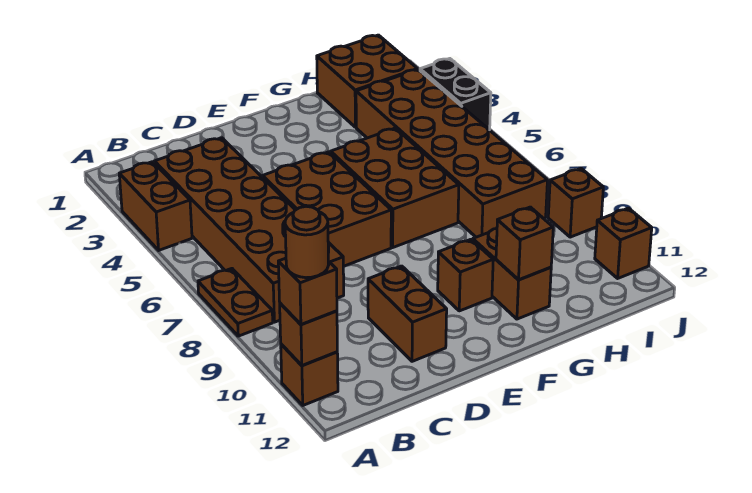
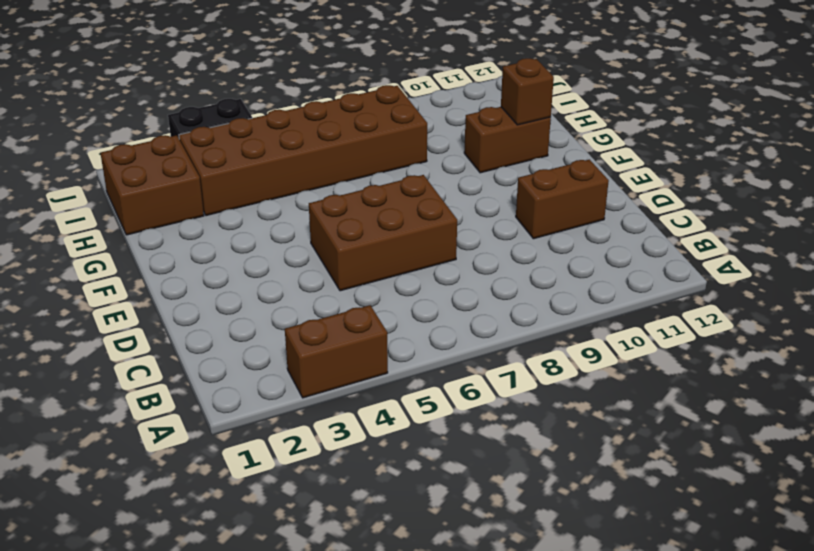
none -> brown plate A7:A8 level 1
none -> brown brick A11 level 1
none -> brown brick B3:C8 level 1

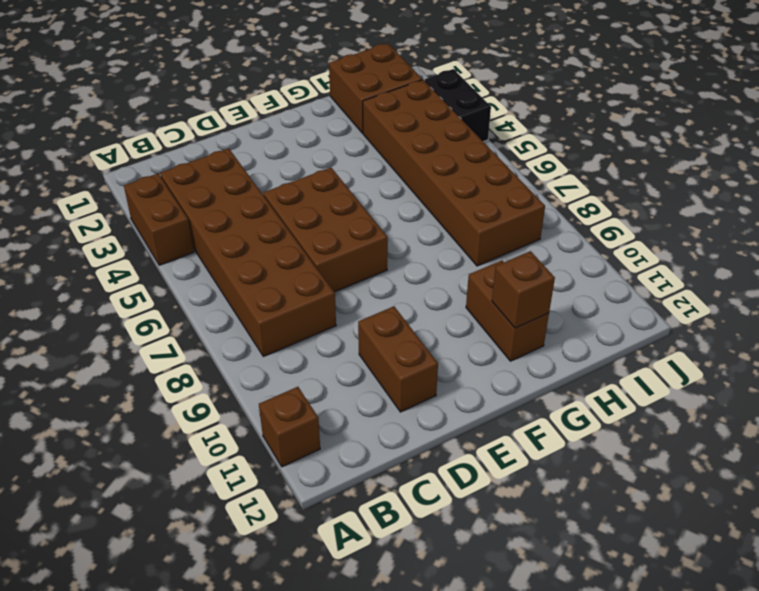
none -> brown plate A7:A8 level 1
none -> brown brick F5:G7 level 1
none -> brown brick F10 level 1

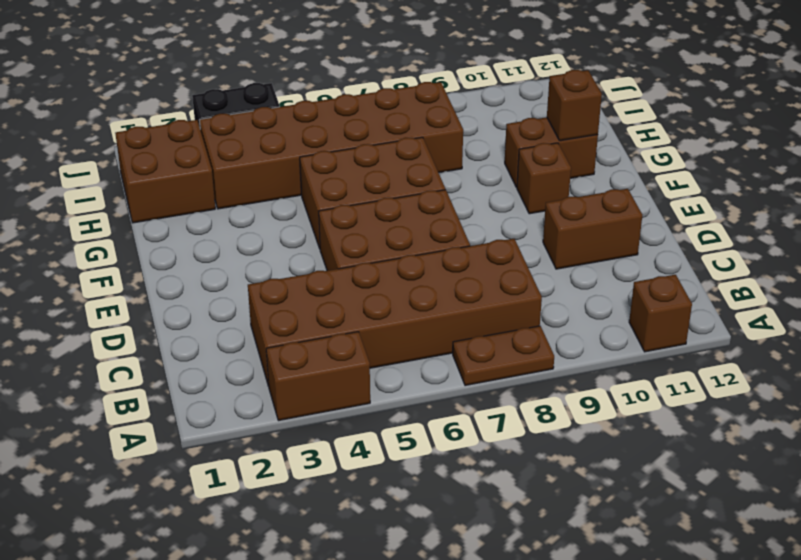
none -> brown brick J9 level 1
none -> brown brick J11 level 1
none -> brown brick A11 level 2

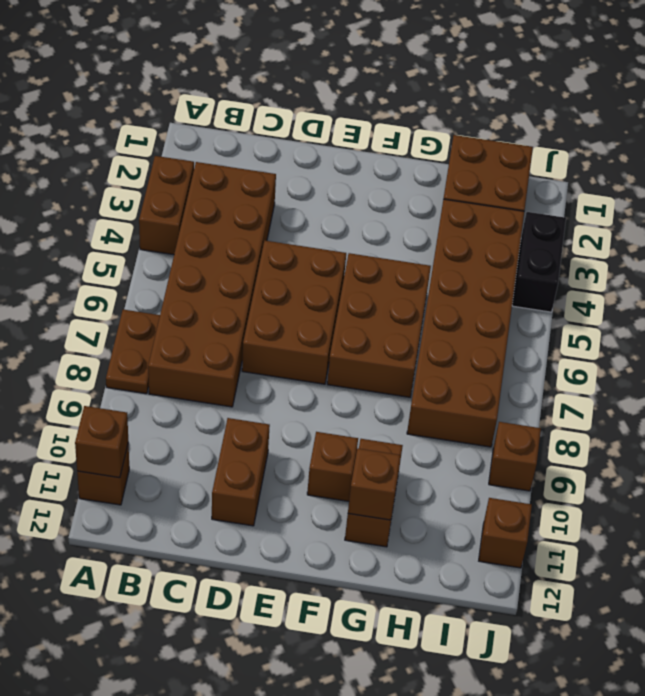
none -> brown brick A11 level 3
none -> brown round brick A11 level 4

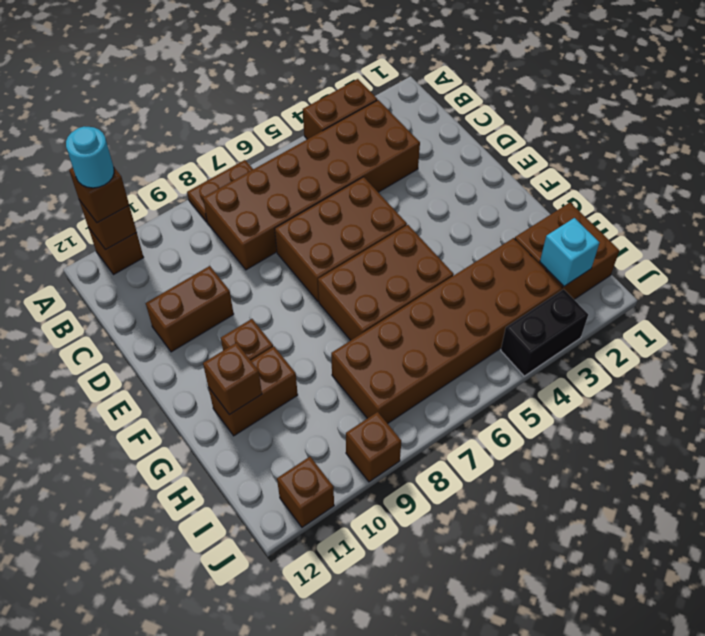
cyan round brick A11 level 4 -> brown round brick A11 level 4
cyan brick I2 level 2 -> none

